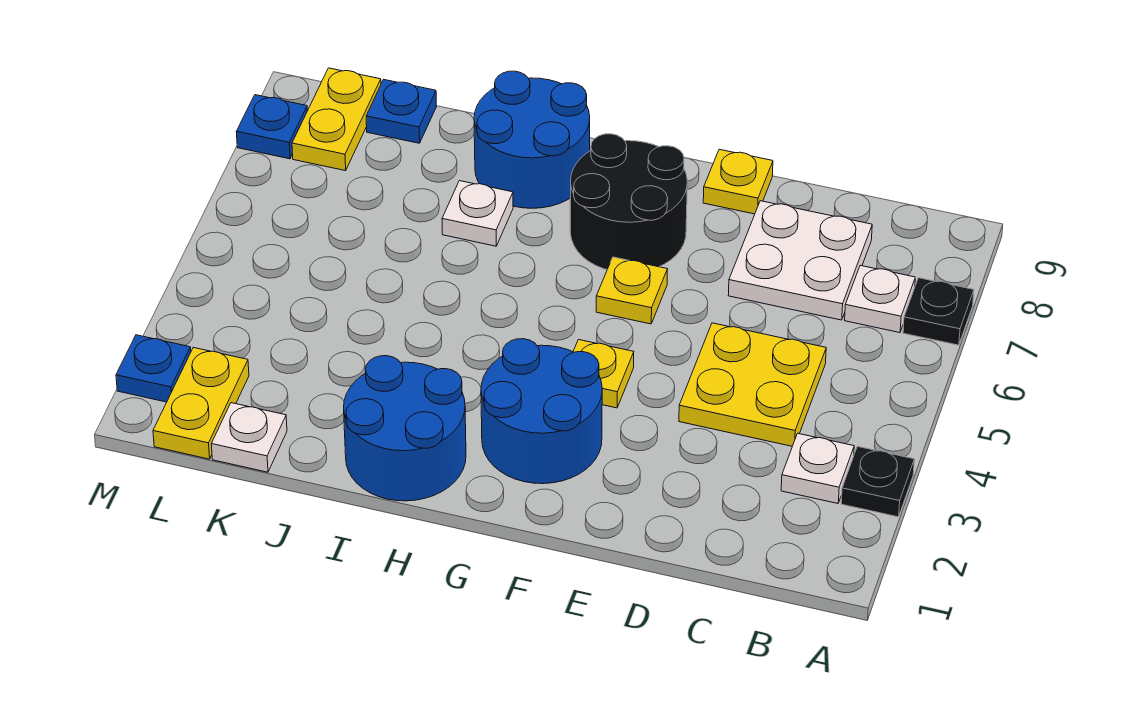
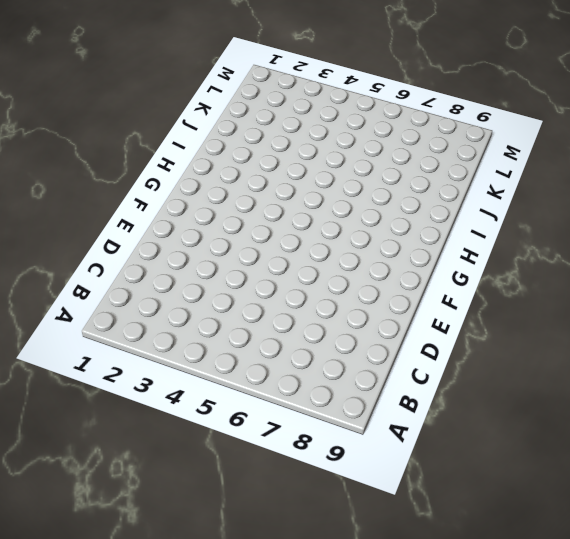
none -> black plate A3 level 1
none -> black plate A7 level 1
none -> white plate B3 level 1

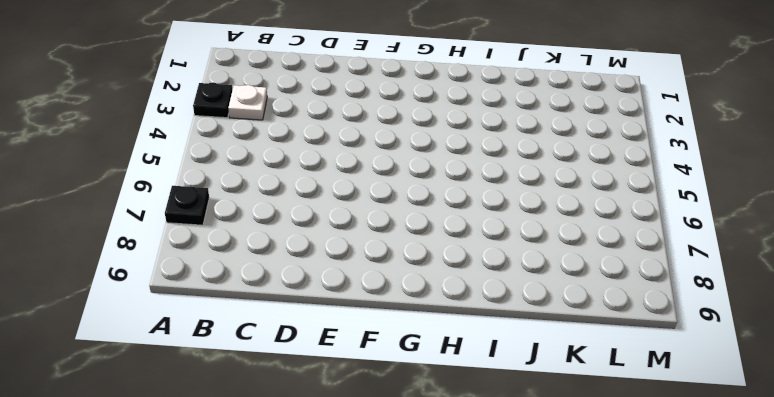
none -> white plate B7 level 1
none -> yellow plate C4:D5 level 1
none -> white plate C7:D8 level 1

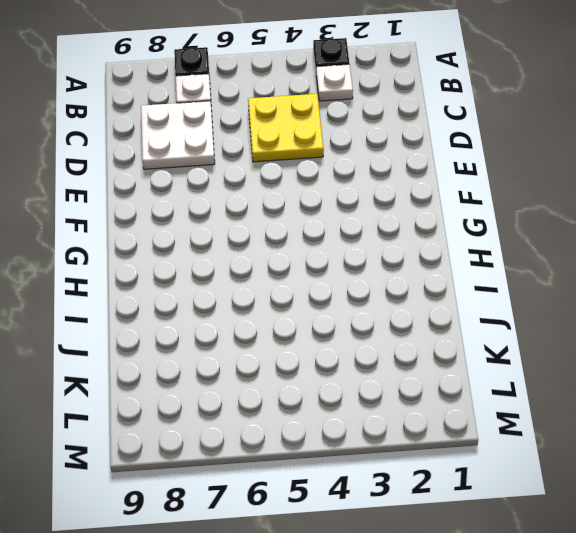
none -> yellow plate E9 level 1
none -> blue round brick F2:G3 level 1
none -> yellow plate F4 level 1

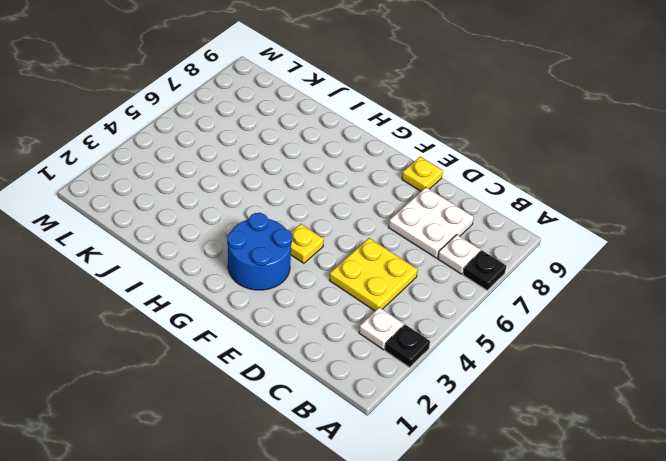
none -> yellow plate F6 level 1
none -> black round brick F7:G8 level 1
none -> blue round brick H1:I2 level 1

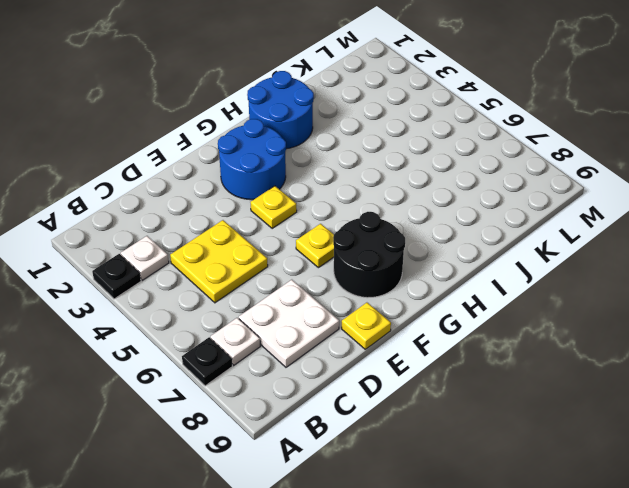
none -> blue round brick H8:I9 level 1
none -> white plate I7 level 1
none -> white plate K1 level 1

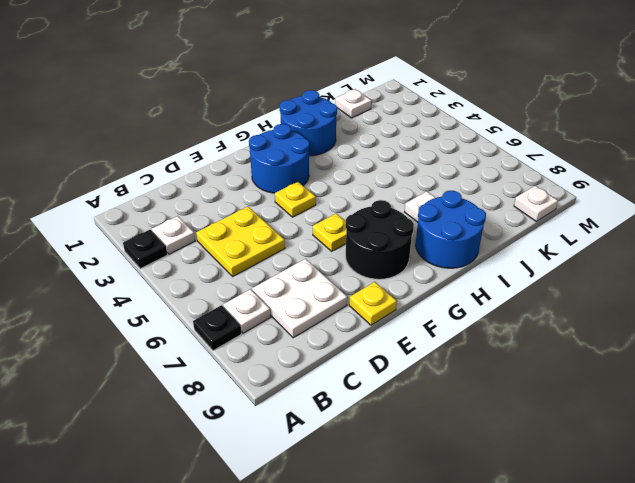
white plate L9 level 1 -> yellow plate L8:L9 level 1
none -> blue plate K9 level 1
none -> yellow plate L1:L2 level 1
none -> blue plate M2 level 1

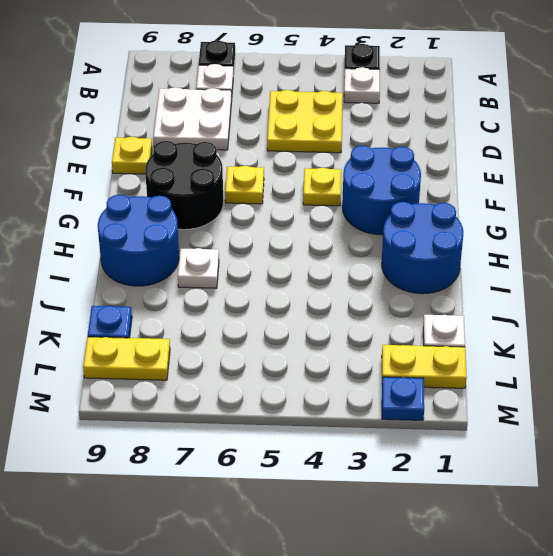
none -> blue plate M8 level 1

